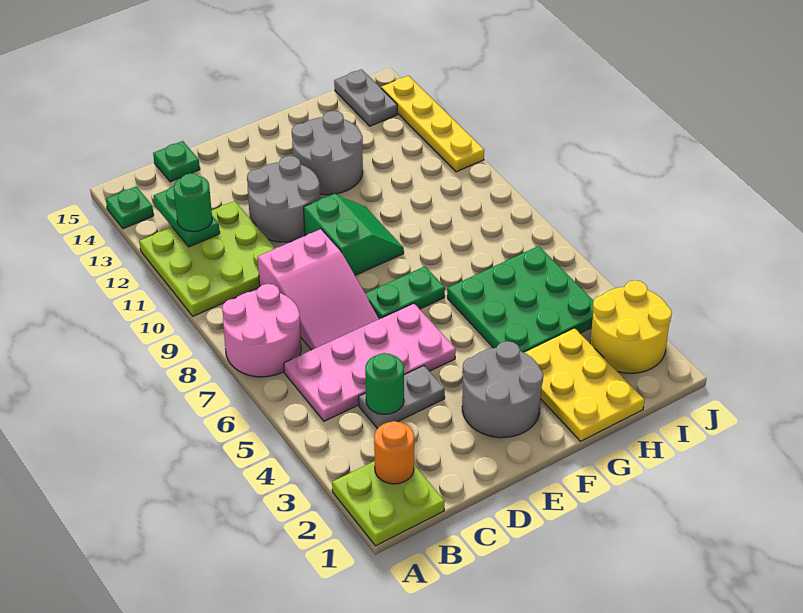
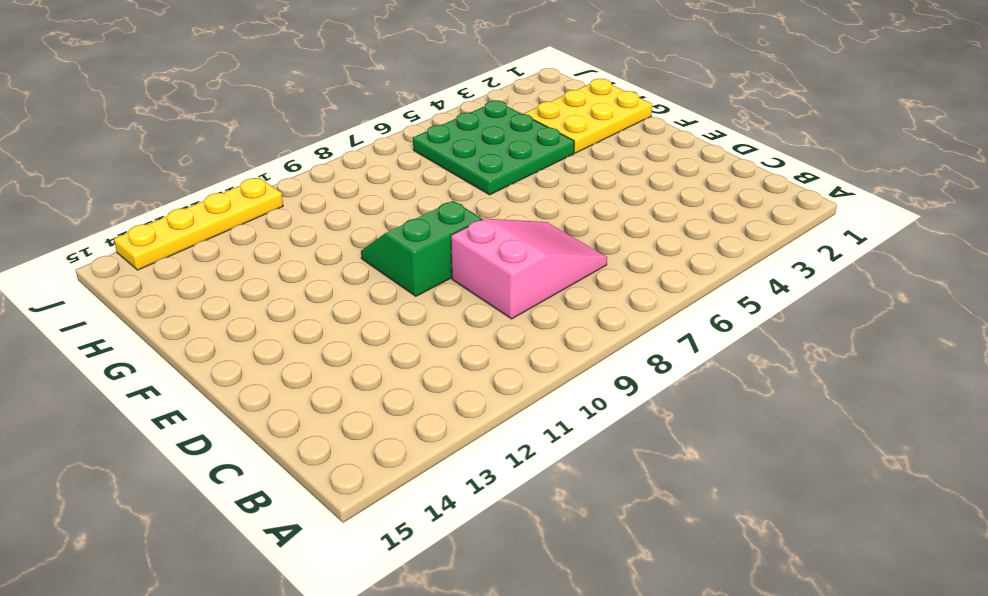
none -> lime plate A1:B2 level 1
none -> pink round brick A7:B8 level 1
none -> lime plate A10:C12 level 1

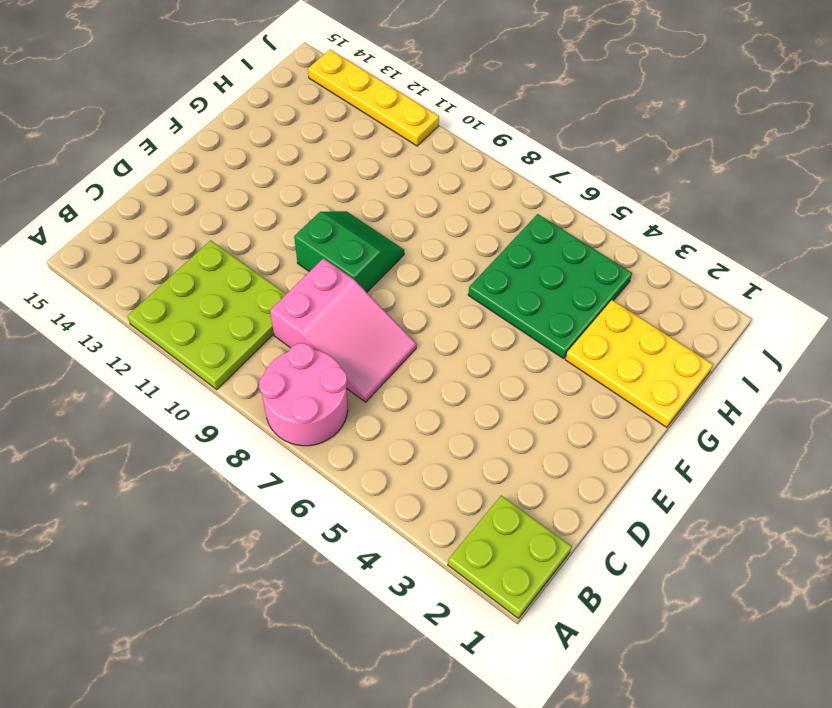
none -> green plate A14 level 1
none -> pink plate B5:E6 level 1
none -> grey plate C4:D4 level 1

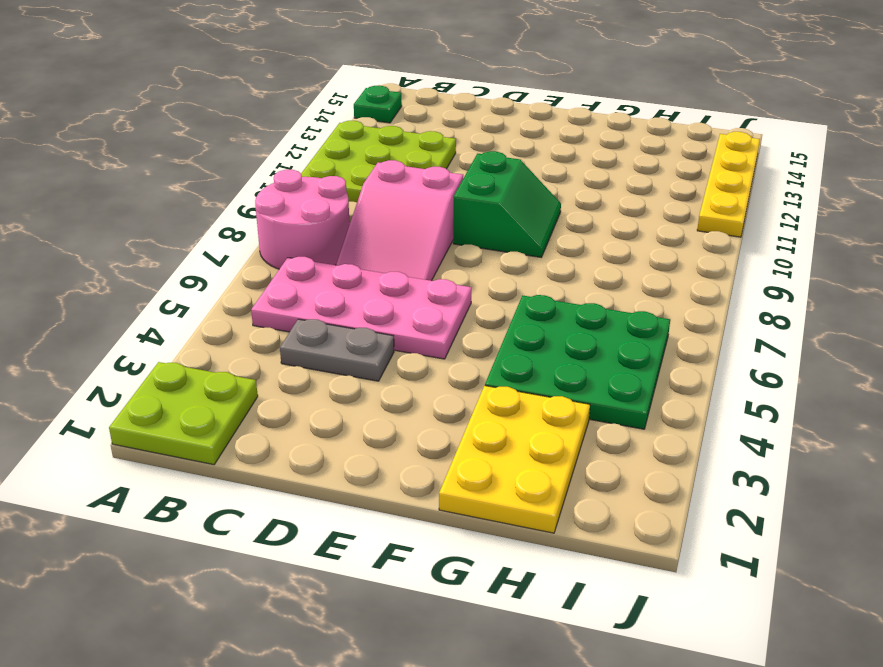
none -> green plate C15 level 1
none -> grey round brick D11:E12 level 1
none -> grey round brick E2:F3 level 1

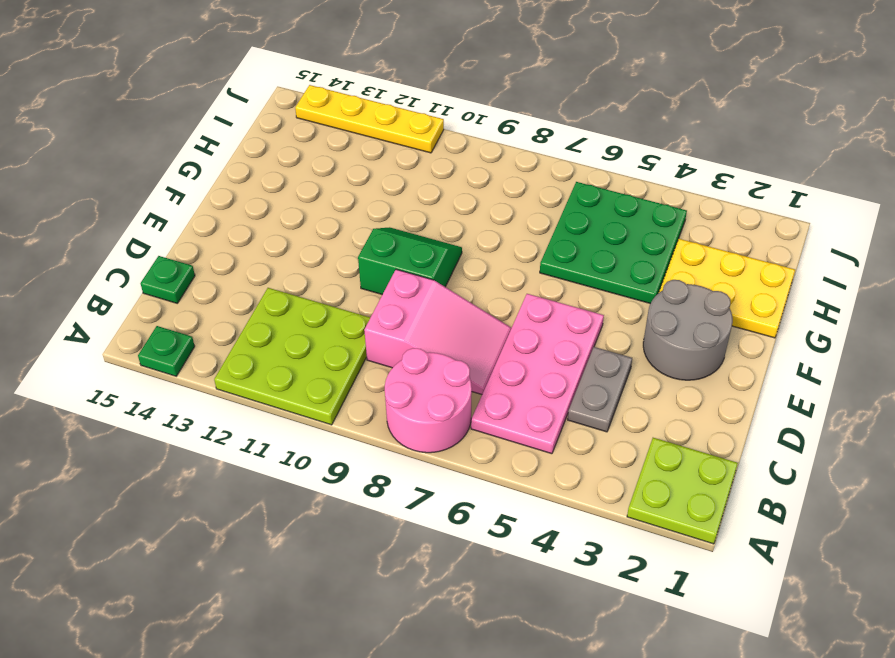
none -> grey round brick D11:E12 level 1
none -> green plate E7:F7 level 1
none -> grey round brick F12:G13 level 1

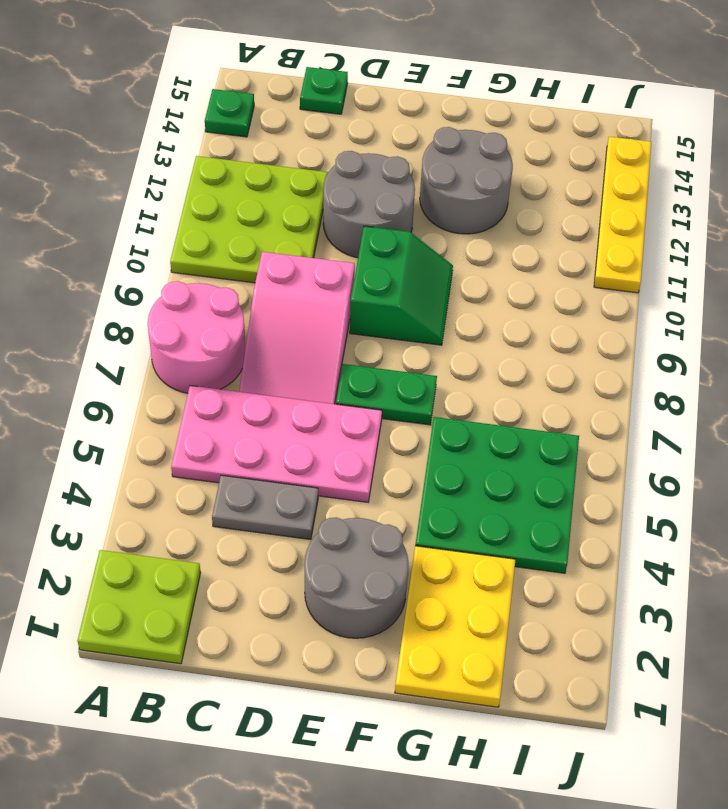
none -> yellow round brick I2:J3 level 1
none -> grey plate I14:I15 level 1
none -> orange round brick B2 level 2

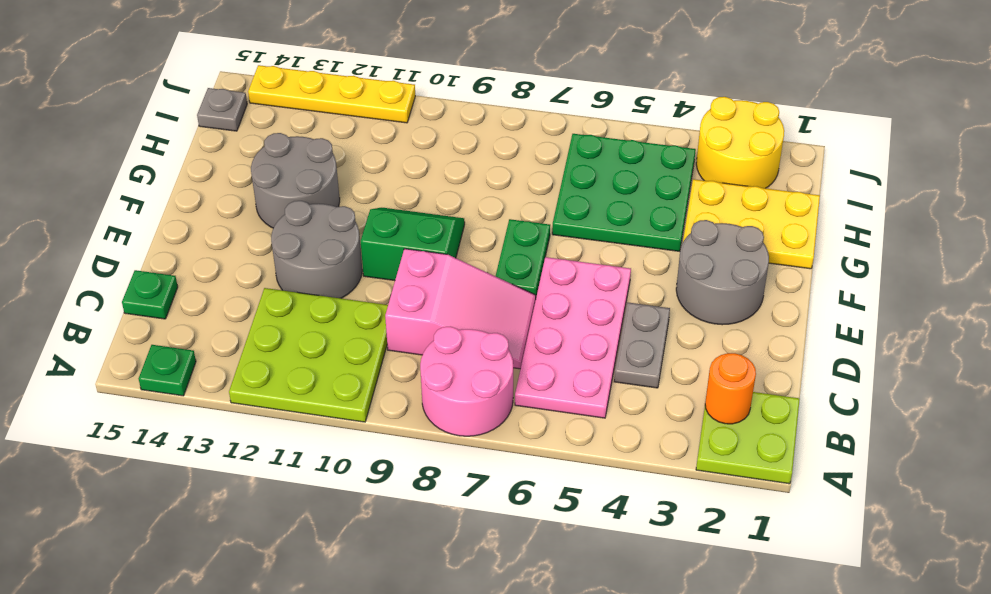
grey plate I15 level 1 -> grey plate I14:I15 level 1
none -> green plate B12:B13 level 2
none -> green round brick C4 level 2
none -> green round brick B12 level 3

